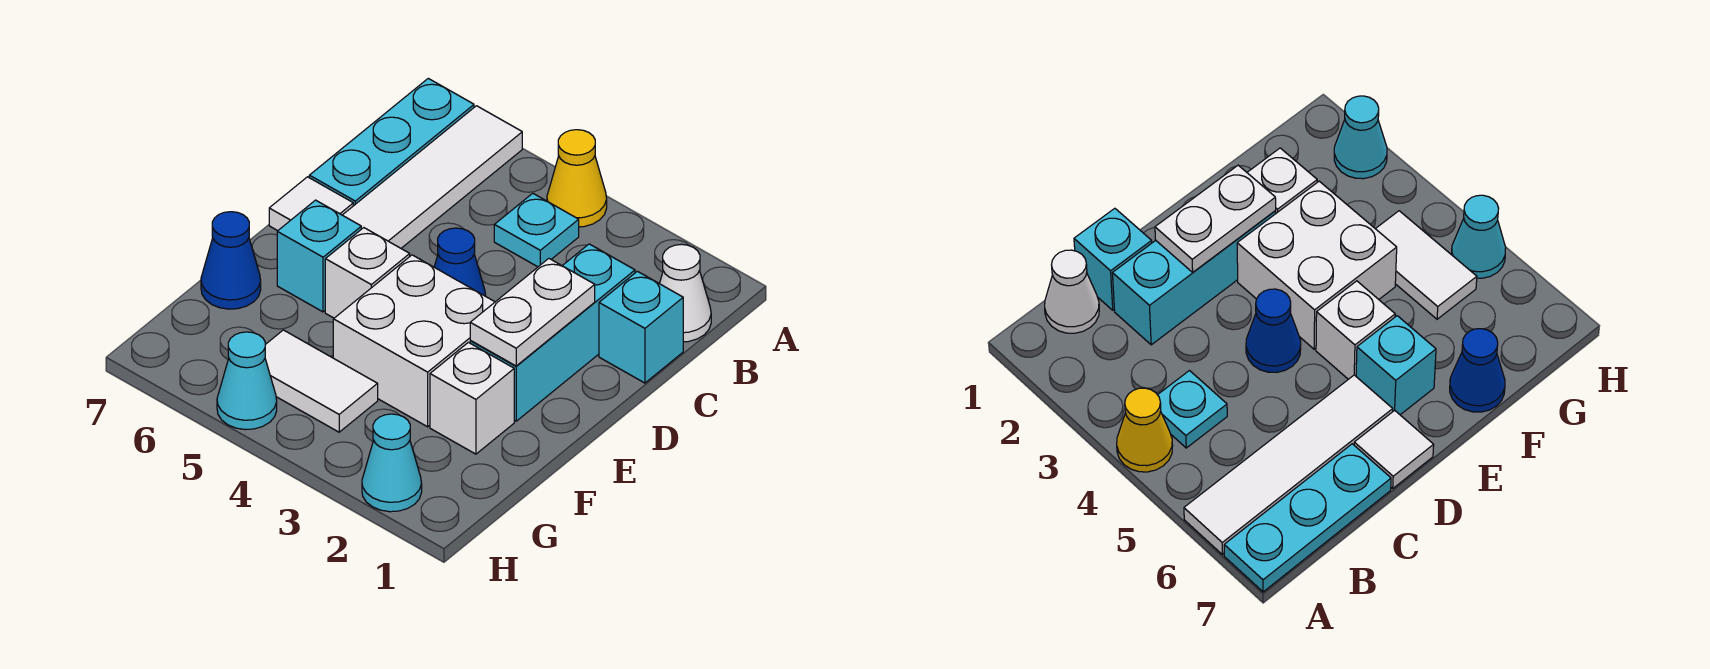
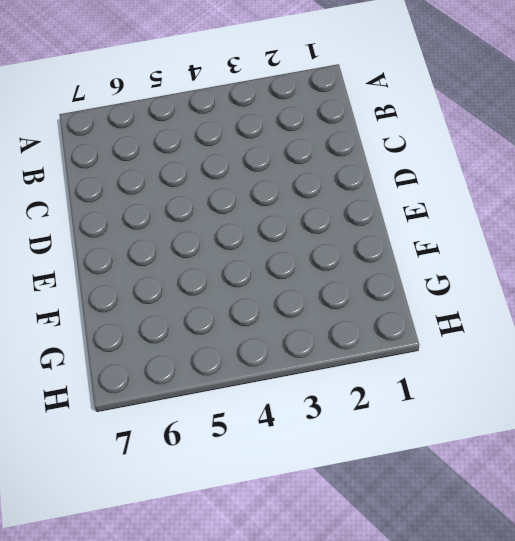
none -> yellow cone A4 level 1
none -> white tile A6:D6 level 1
none -> cyan plate A7:C7 level 1

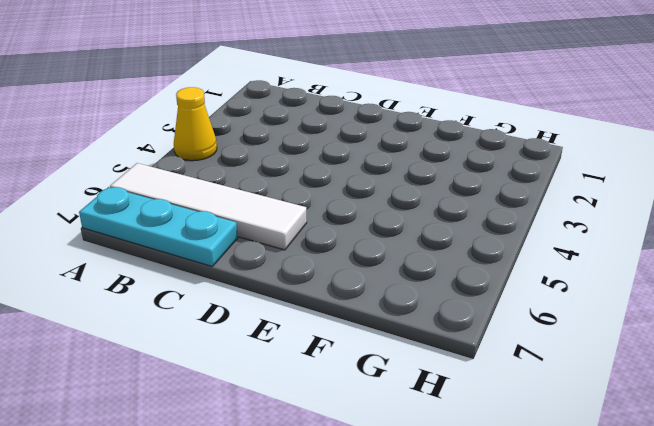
none -> white cone B1 level 1
none -> cyan plate B4 level 1
none -> cyan brick C1 level 1

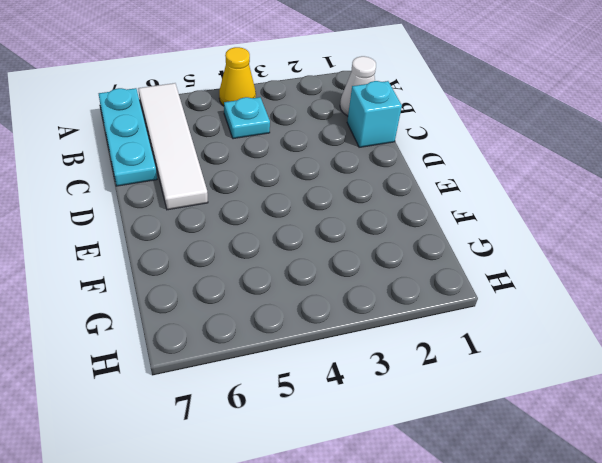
none -> cyan brick C2:E2 level 1
none -> blue cone D4 level 1
none -> white tile D7 level 1

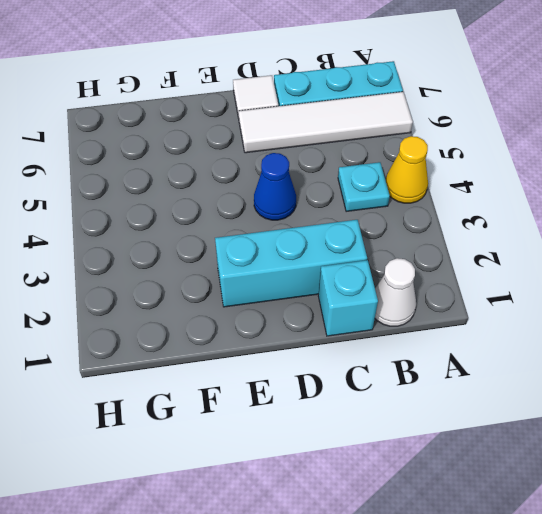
none -> white brick E3:F4 level 1
none -> white brick E5 level 1
none -> cyan brick E6 level 1

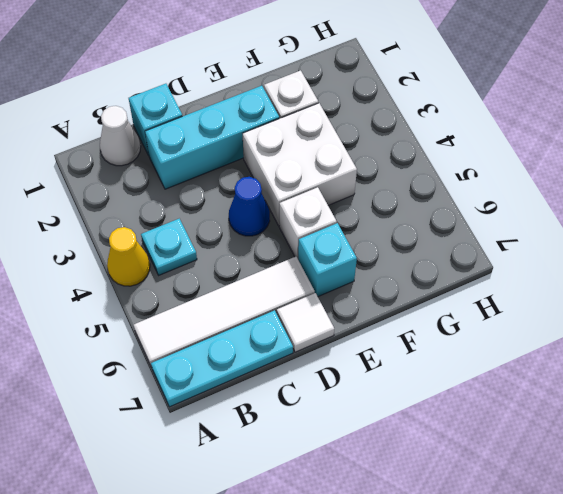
none -> blue cone F7 level 1
none -> white tile G4:G5 level 1
none -> cyan cone H2 level 1

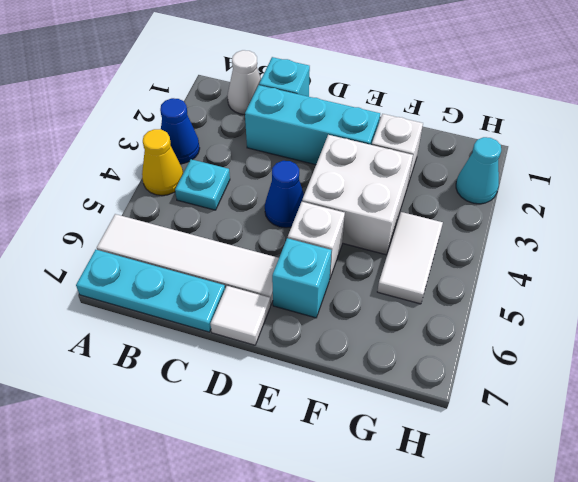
blue cone A3 level 1 -> blue cone F7 level 1
none -> cyan cone H5 level 1
none -> white plate D2:E2 level 2

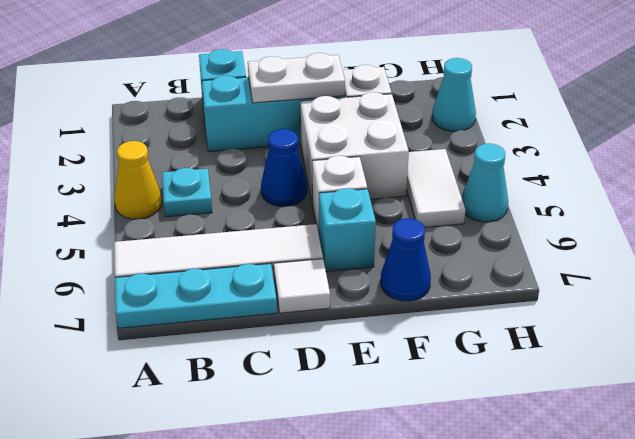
none -> white cone B1 level 1

